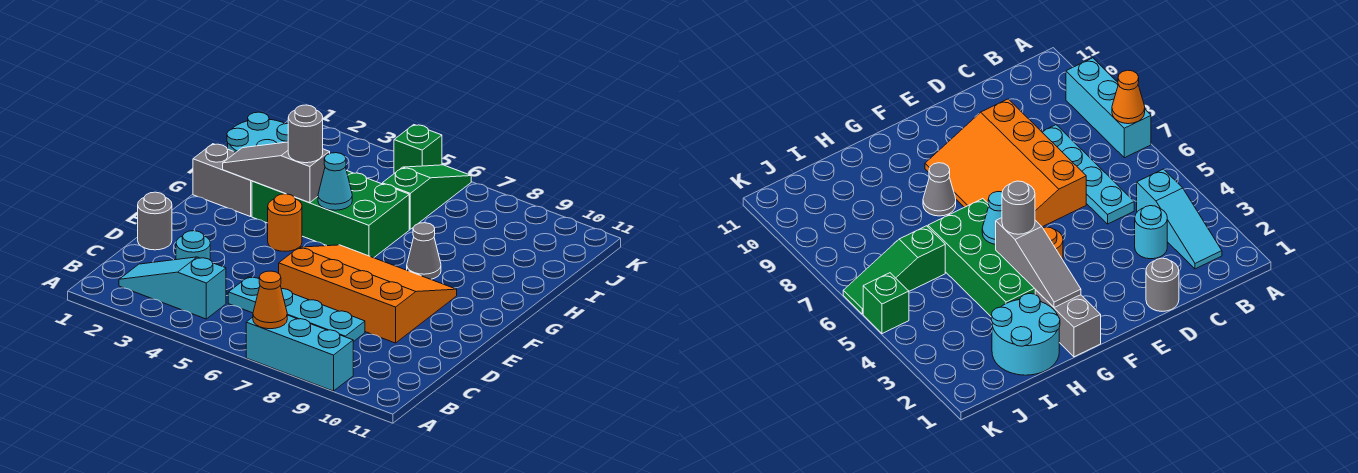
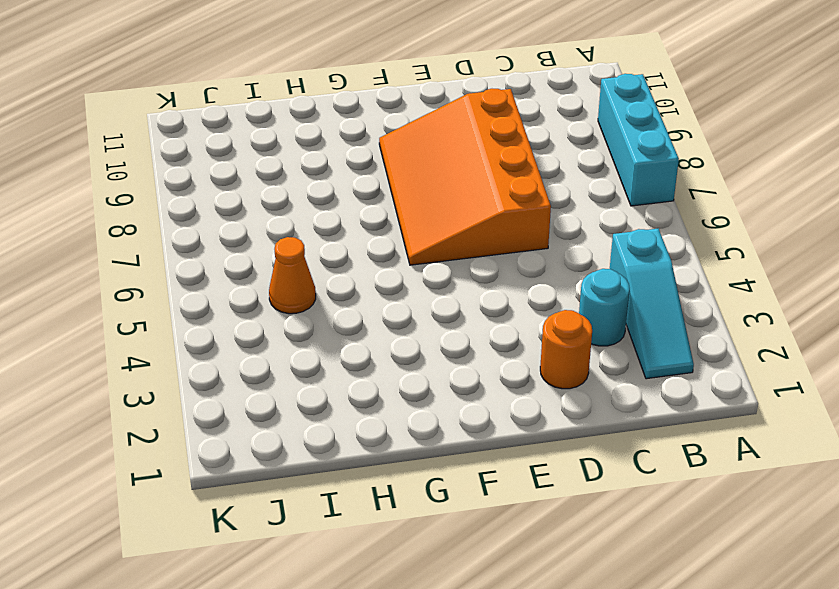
orange round brick D2 level 1 -> orange round brick F4 level 1
orange cone I5 level 1 -> orange cone A7 level 2
none -> cyan plate C5:C8 level 1
none -> grey round brick D1 level 1
none -> grey brick G1:G2 level 1

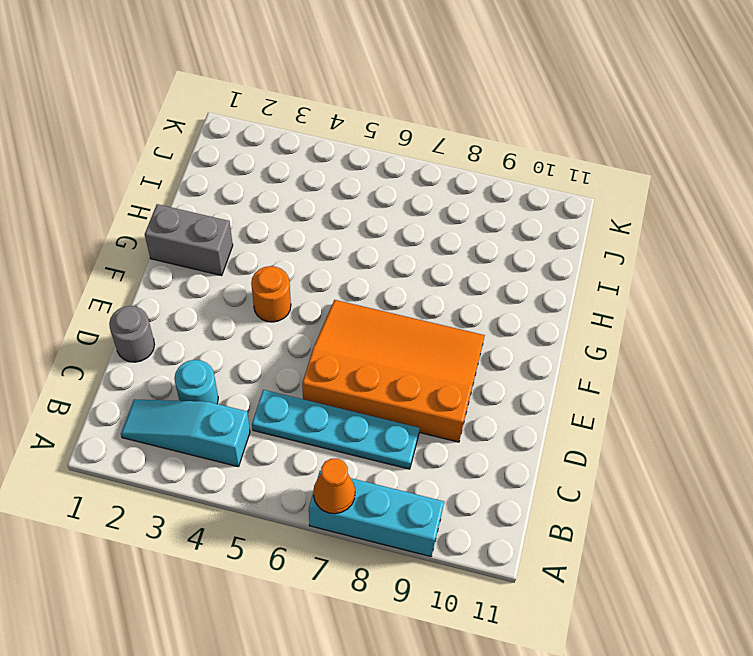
none -> green brick G3:H6 level 1
none -> grey cone G8 level 1
none -> cyan round brick H1:I2 level 1

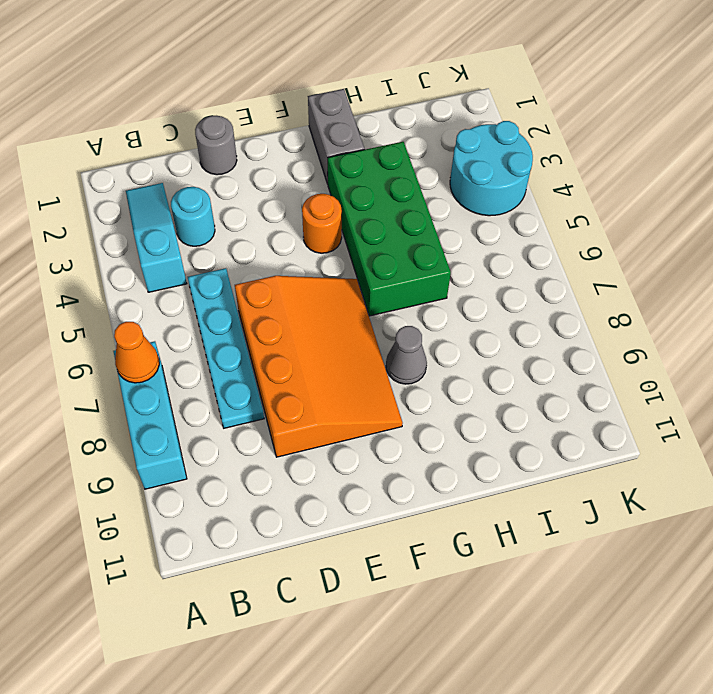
cyan round brick J3:K4 level 1 -> cyan round brick H1:I2 level 1
none -> green slope I6:K6 level 1 top I
none -> green brick K5 level 1
none -> grey slope G2:G4 level 2 top 4

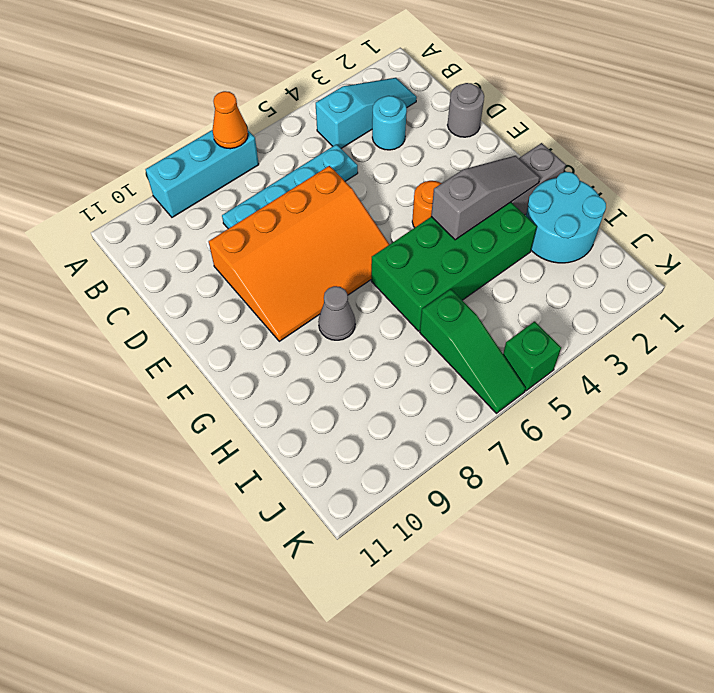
none -> cyan cone G5 level 2
none -> grey round brick G4 level 3

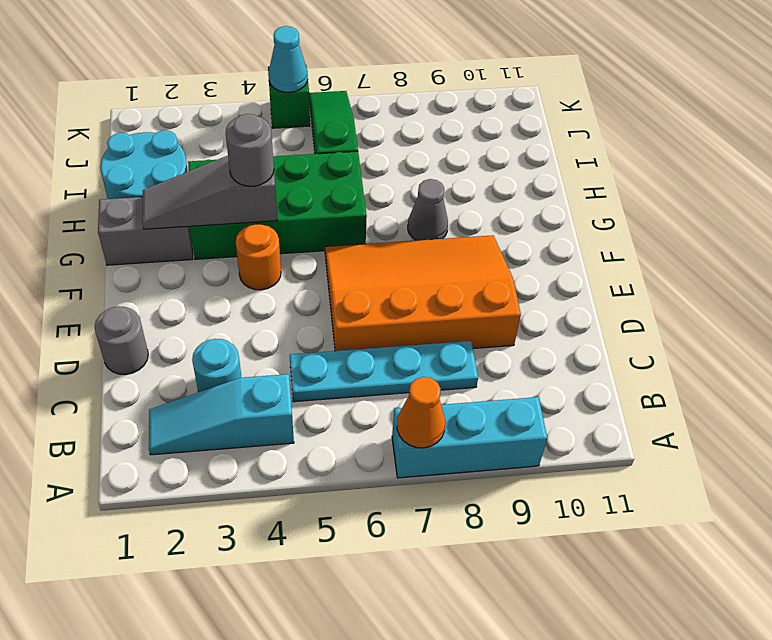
cyan cone K5 level 2 -> cyan cone G5 level 2

